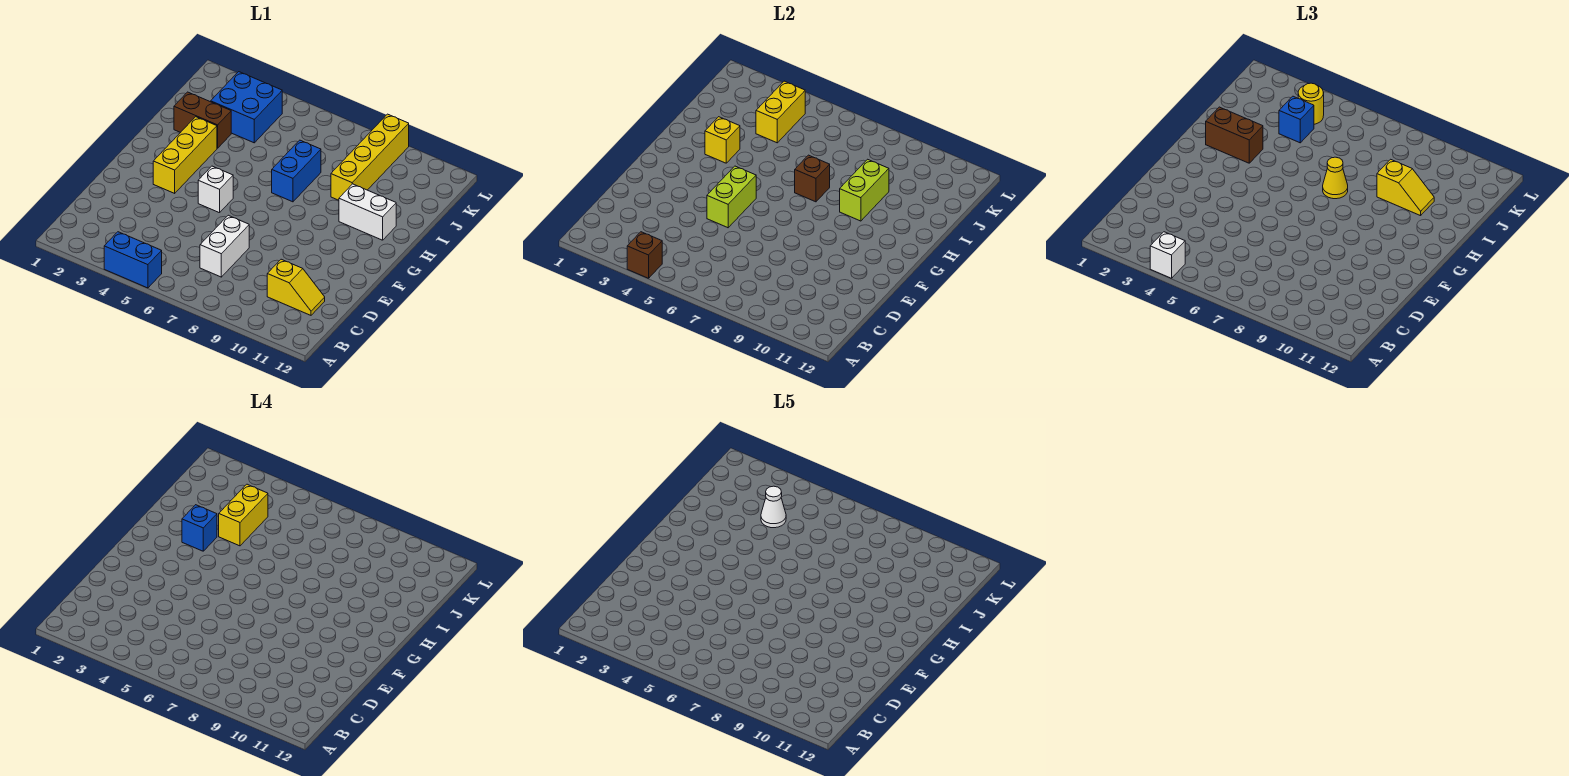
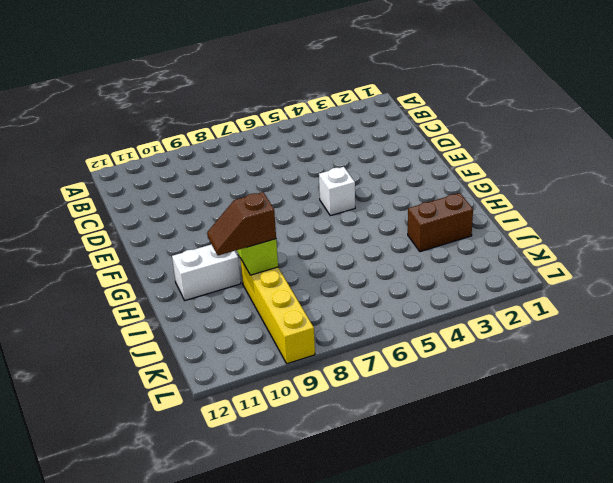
brown slope I9:I10 level 3 top 9 -> yellow slope I9:I10 level 3 top 9
none -> blue brick A4:A5 level 1
none -> white brick C7:D7 level 1
none -> yellow slope C10:C11 level 1 top 10

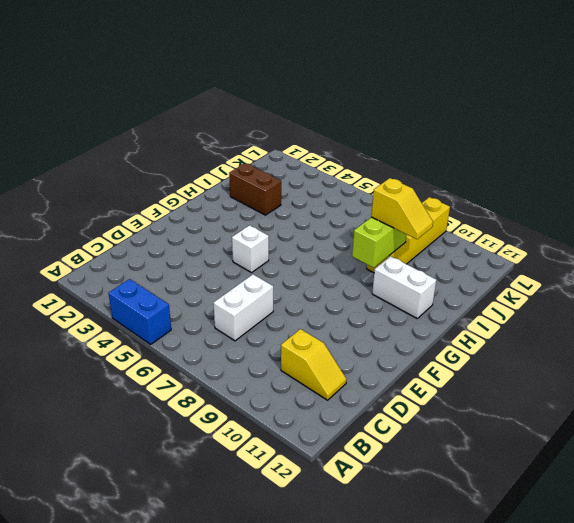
none -> yellow brick F3:H3 level 1
none -> blue brick H7:I7 level 1
none -> blue brick J3:K4 level 1

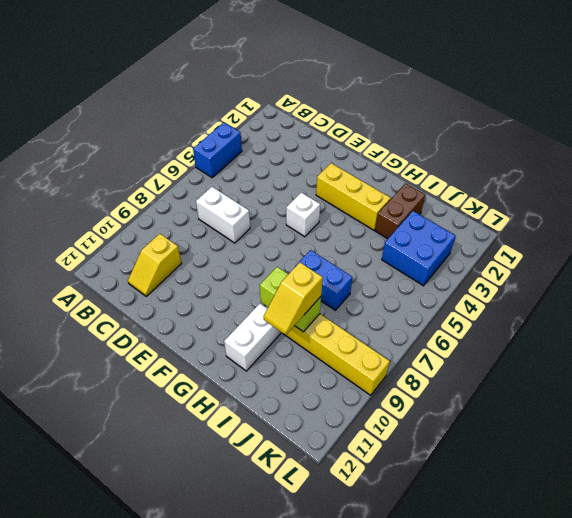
none -> brown brick A4 level 2
none -> lime brick E5:F5 level 2
none -> yellow brick H3 level 2

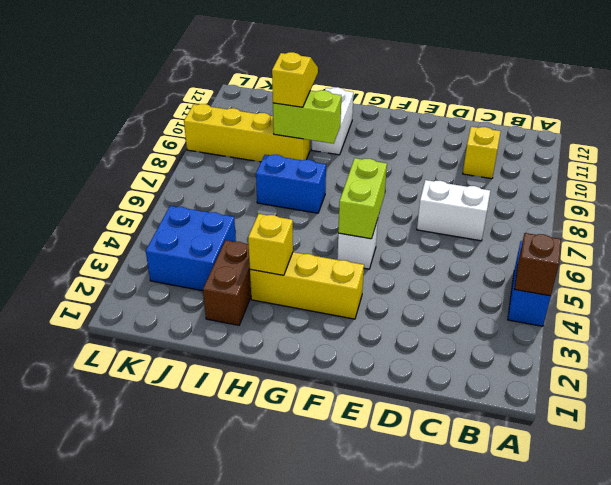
lime brick F5:F6 level 2 -> lime brick E5:F5 level 2
none -> brown brick H7 level 2
none -> yellow brick J4:K4 level 2
none -> white brick A4 level 3

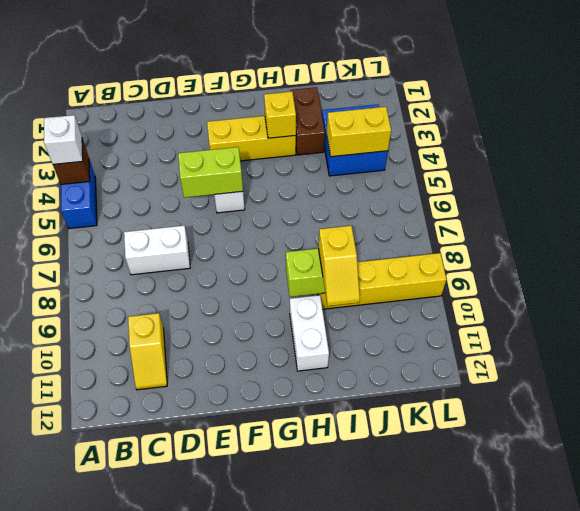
none -> blue brick H7:I7 level 1
none -> brown brick H7 level 2
none -> brown brick H2:H3 level 3

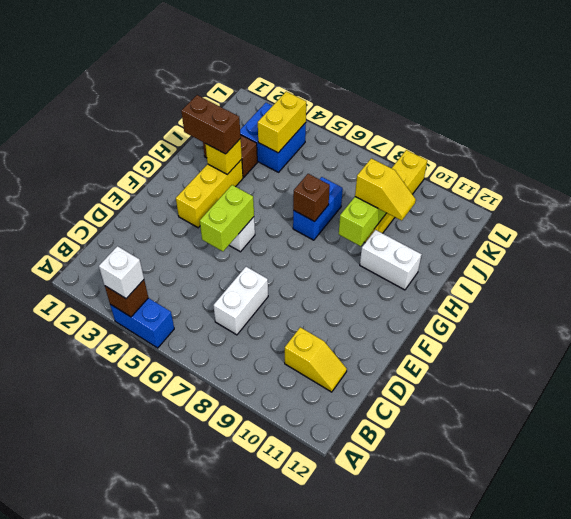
none -> yellow cone H7 level 3
none -> blue brick J4 level 3
none -> yellow round brick K4 level 3

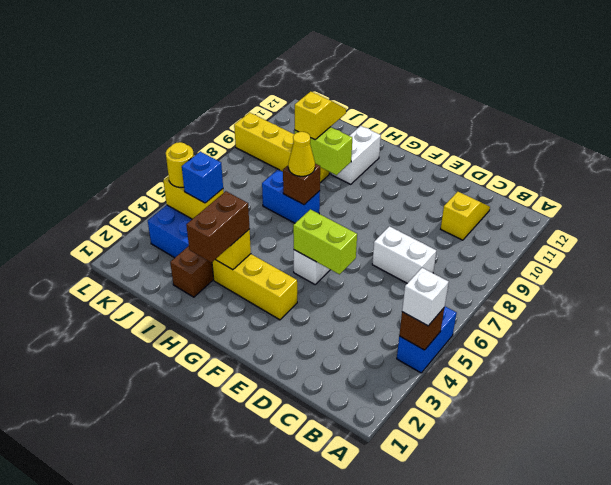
none -> blue brick H3 level 4
none -> yellow brick I4:J4 level 4
none -> white cone J4 level 5

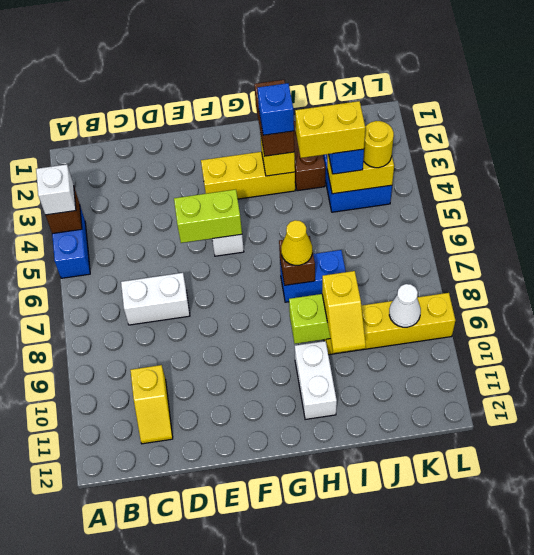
white cone K9 level 2 -> white cone J4 level 5

